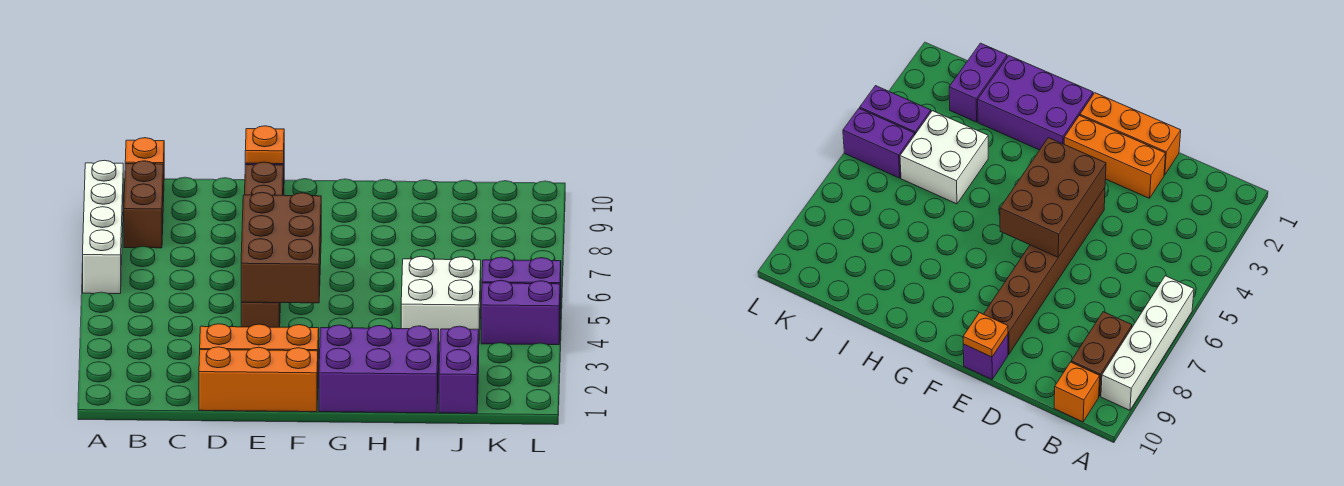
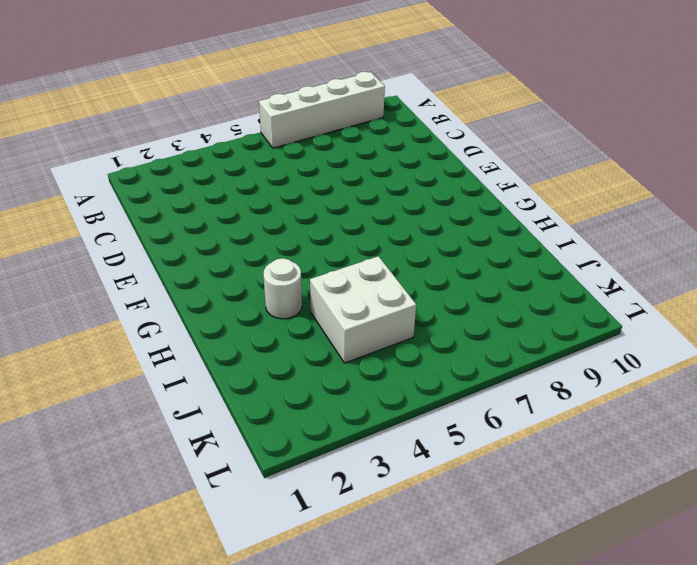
white round brick H3 level 1 -> none
none -> brown brick B8:B9 level 1
none -> orange brick B10 level 1
none -> orange brick D1:F1 level 1

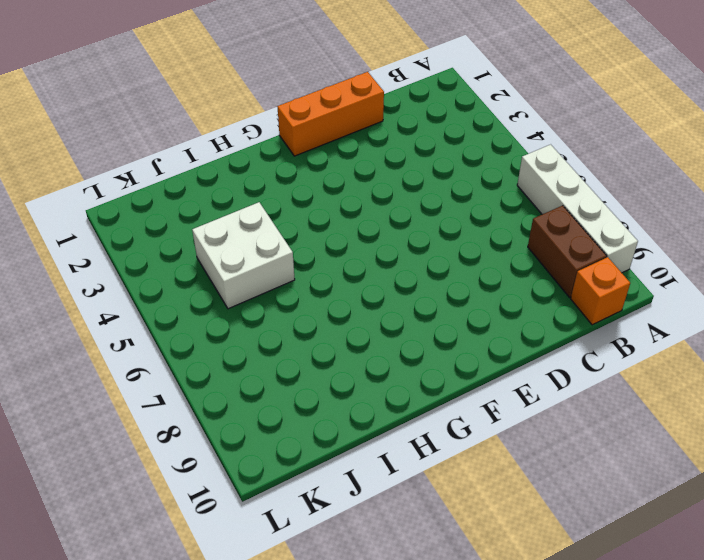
none -> orange brick D2:F2 level 1
none -> brown brick E4:E9 level 1
none -> purple brick E10 level 1

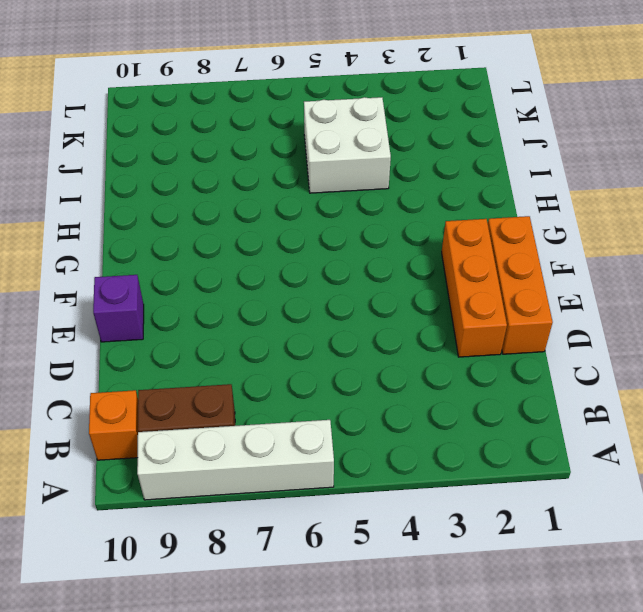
none -> brown brick E4:E9 level 1
none -> purple brick G1:I2 level 1
none -> purple brick J1:J2 level 1

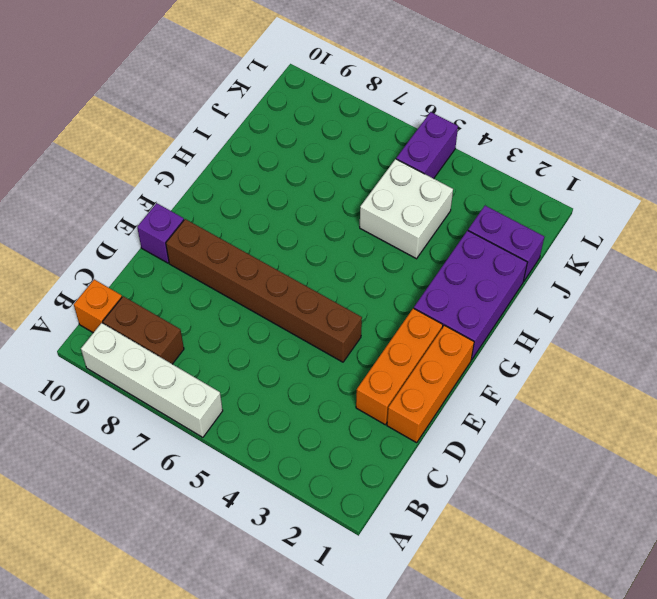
none -> purple brick K4:L4 level 1
none -> brown brick E4:F6 level 2
none -> orange plate E10 level 2

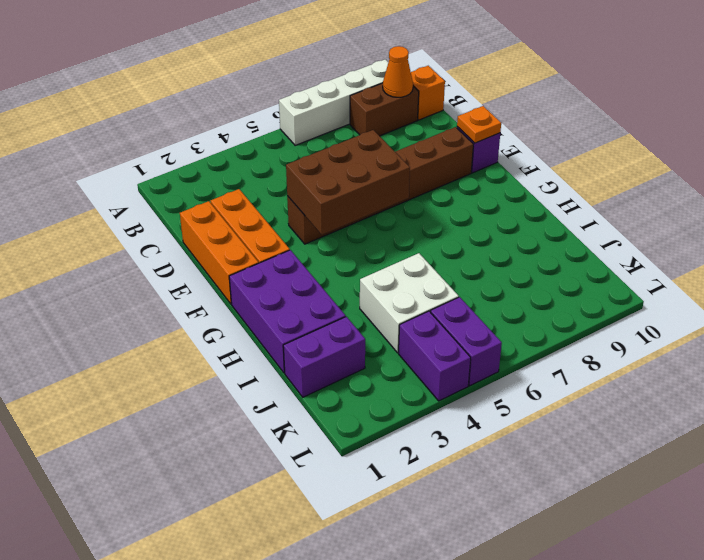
orange cone B9 level 2 -> none

